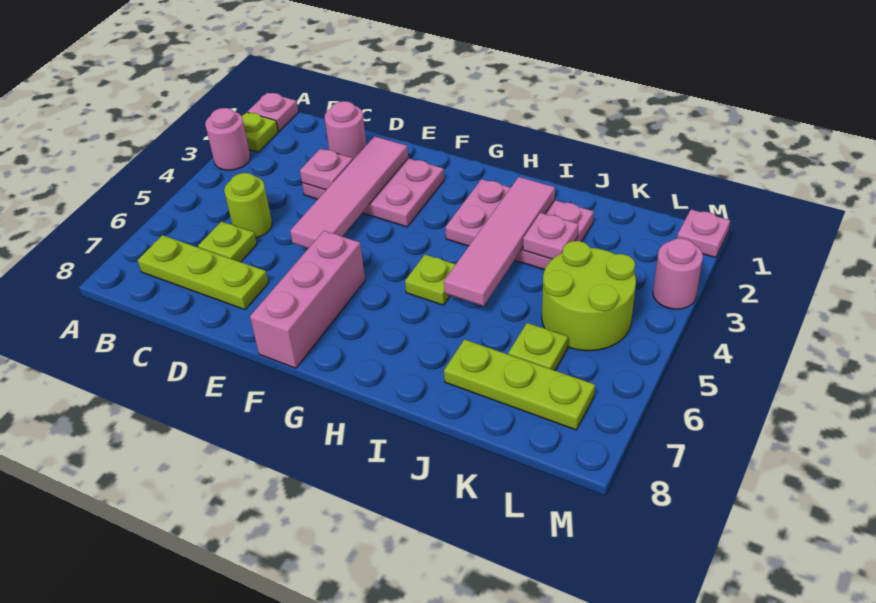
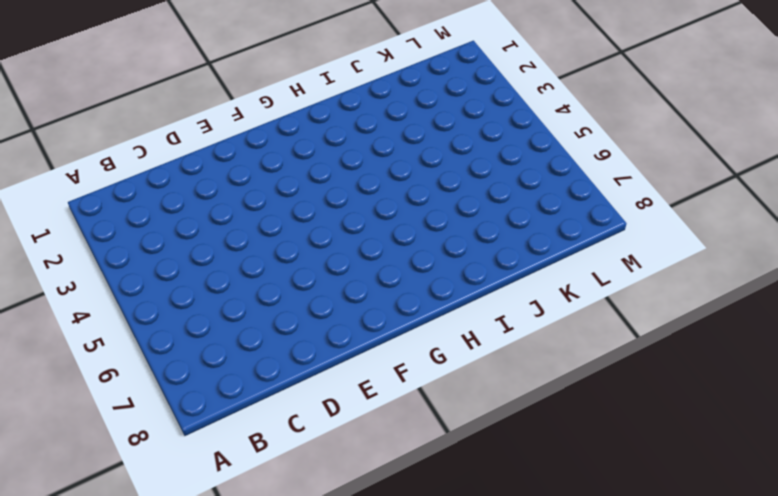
none -> pink plate A1 level 1
none -> lime plate A2 level 1
none -> pink round brick A3 level 1

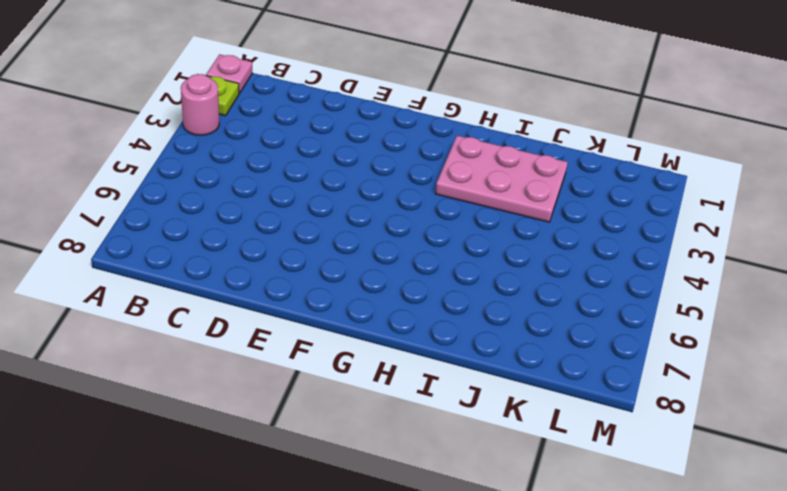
none -> lime plate B7:D7 level 1
none -> lime round brick C5 level 1
none -> lime plate C6 level 1

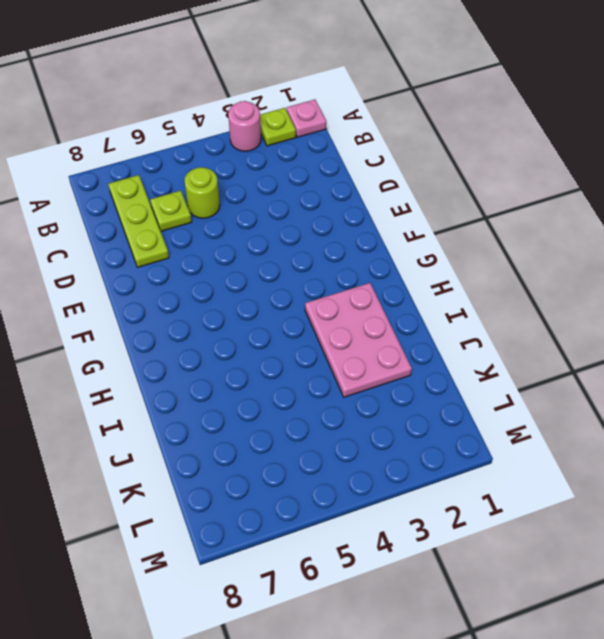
none -> pink plate D2:F3 level 1
none -> pink brick F6:F8 level 1
none -> lime plate H5 level 1

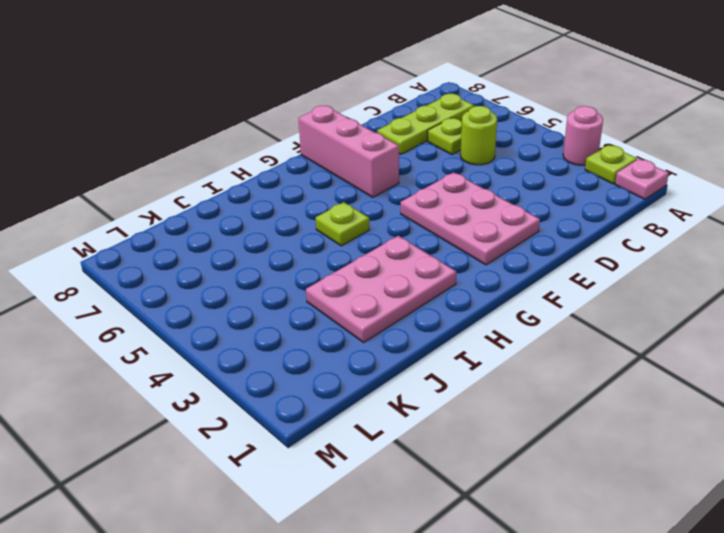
pink plate E2:F4 level 1 -> pink plate D2:F3 level 1
none -> lime plate J7:L7 level 1
none -> lime round brick K4:L5 level 1
none -> lime plate K6 level 1

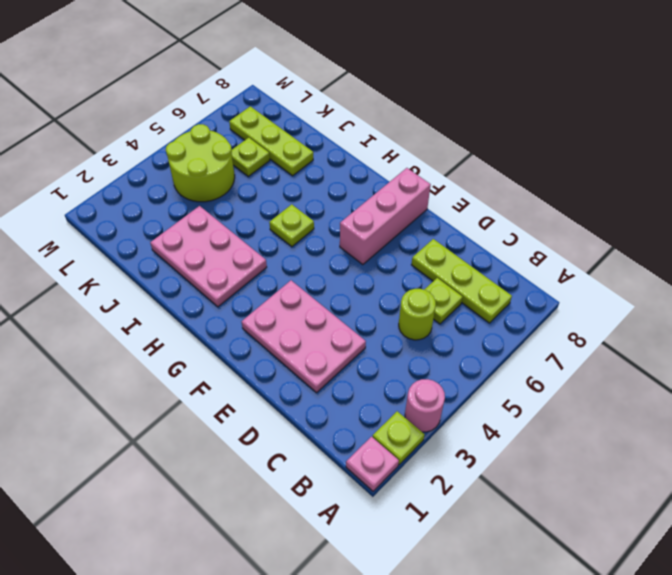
none -> pink plate M1 level 1
none -> pink round brick M3 level 1
none -> pink round brick D2 level 2

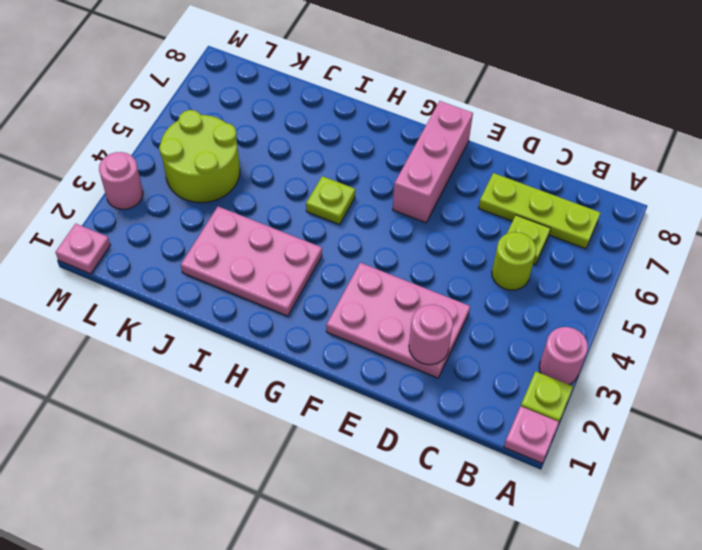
none -> lime plate J7:L7 level 1
none -> lime plate K6 level 1
none -> pink plate D3 level 2

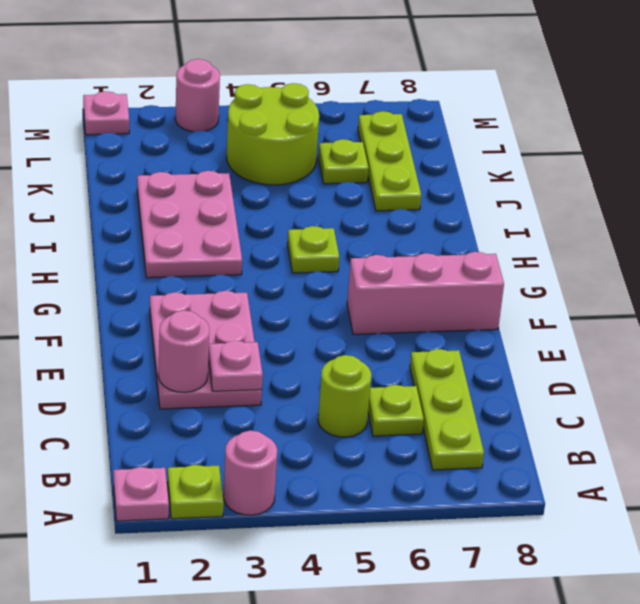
none -> pink tile E2:E5 level 2
none -> pink tile I2:I5 level 2
none -> pink plate J3 level 2

